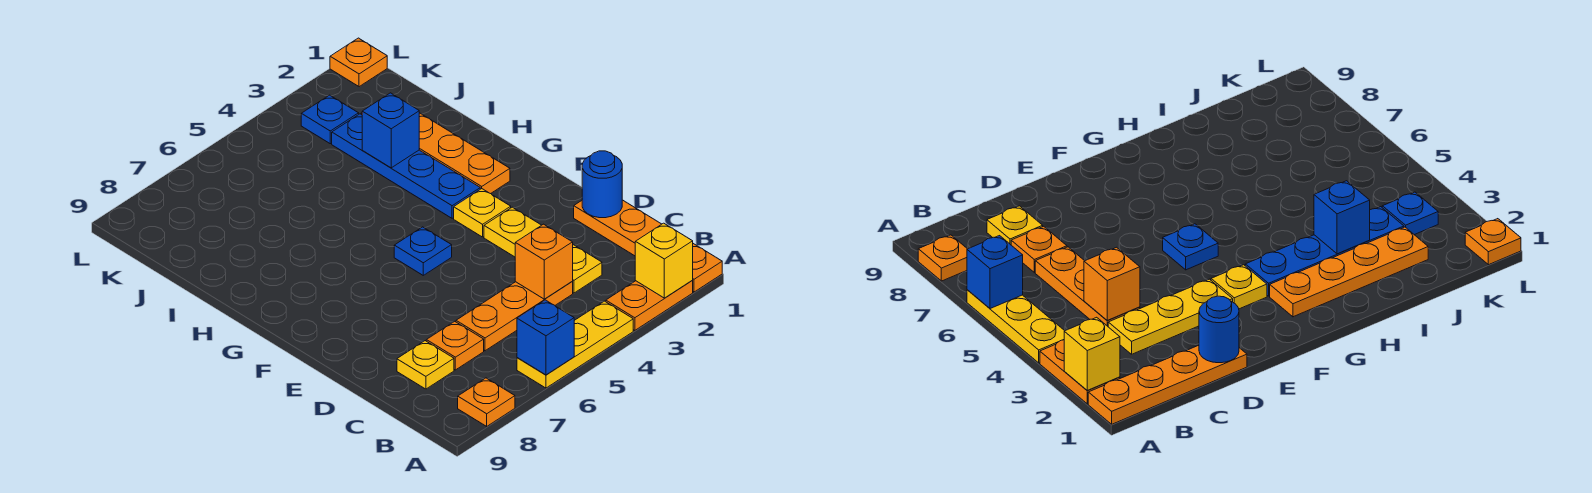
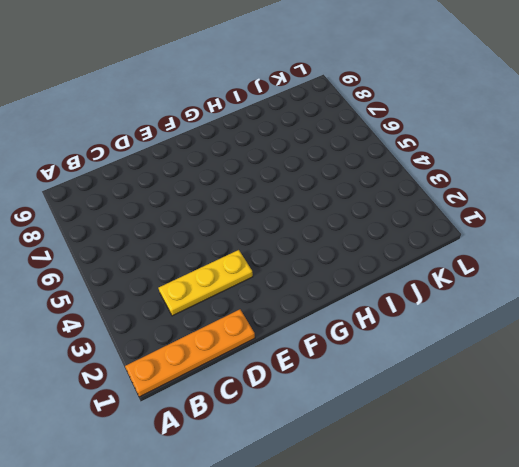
none -> orange plate A2:A3 level 1
none -> yellow plate A4:A6 level 1
none -> orange plate A8 level 1

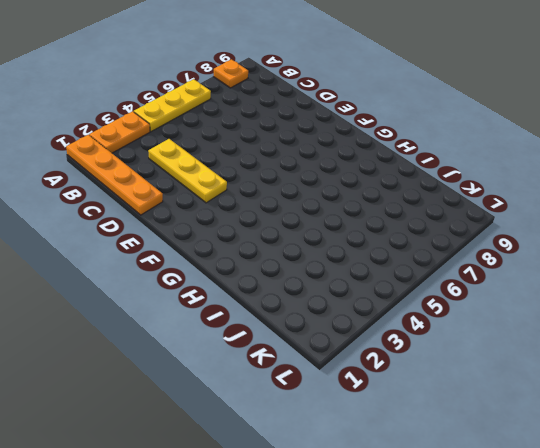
none -> orange plate C4:C6 level 1
none -> orange plate C7 level 1
none -> yellow plate C8 level 1

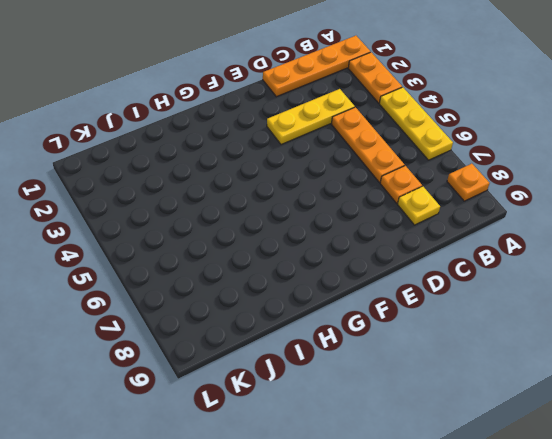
none -> yellow plate F3 level 1
none -> blue plate F5 level 1
none -> orange plate G2:J2 level 1

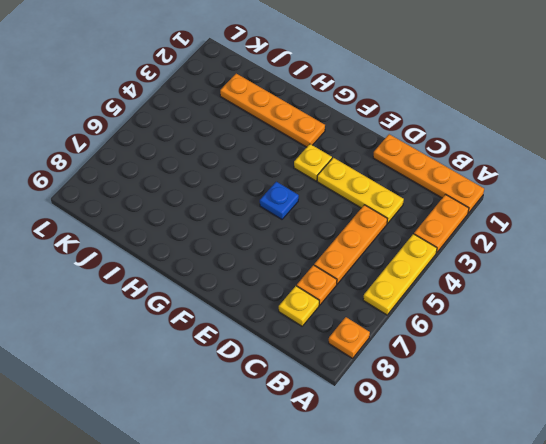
none -> blue plate G3:J3 level 1
none -> blue plate K3 level 1
none -> orange plate L1 level 1

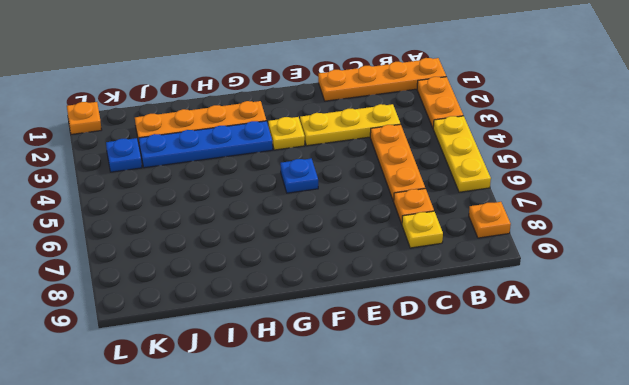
none -> yellow brick A2 level 2
none -> blue brick A6 level 2
none -> orange brick C4 level 2

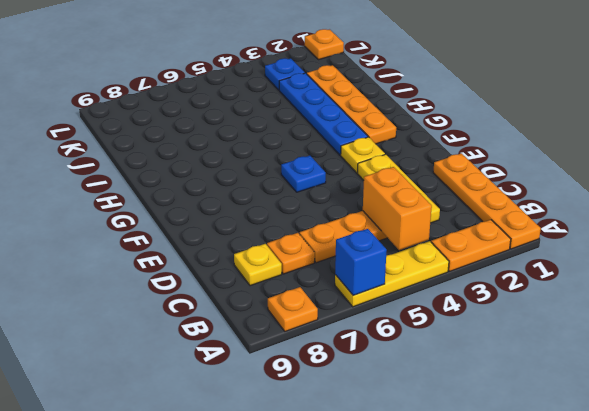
orange brick B4:C4 level 2 -> orange brick C4 level 2
none -> yellow brick A2 level 2
none -> blue round brick D1 level 2
none -> blue brick I3 level 2

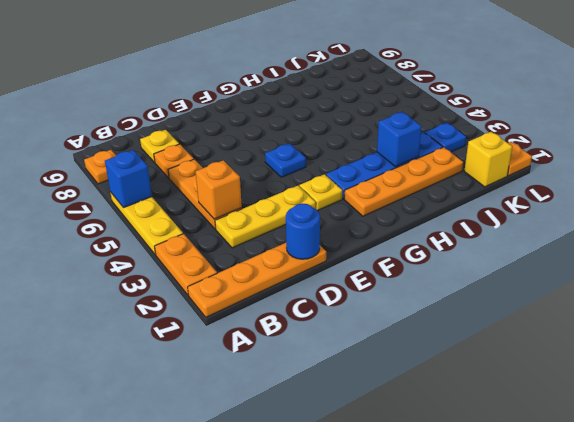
yellow brick K1 level 1 -> yellow brick A2 level 2

